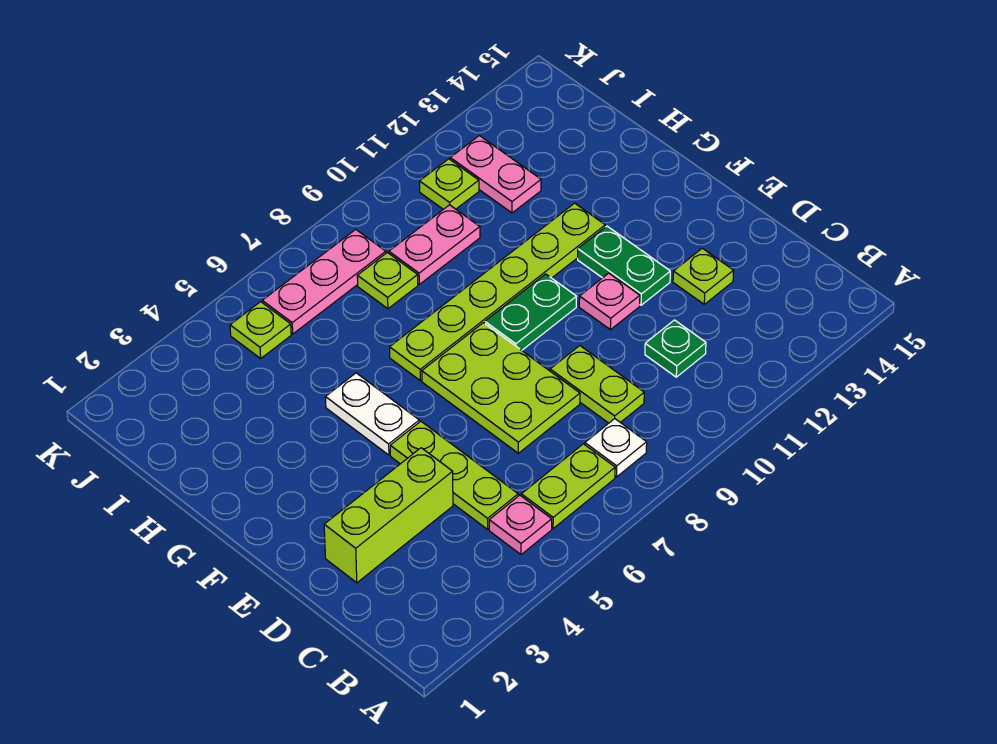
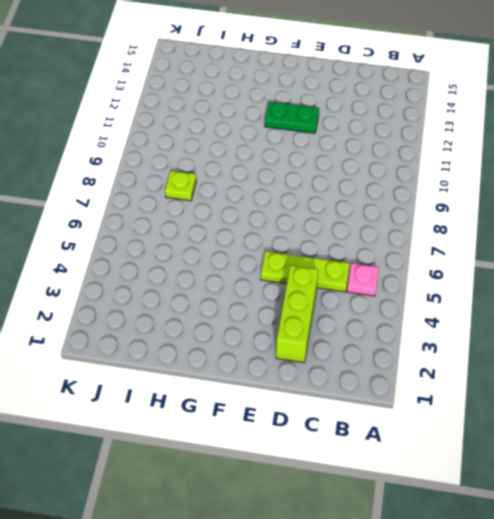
none -> lime plate B6:B7 level 1
none -> white plate B8 level 1
none -> lime plate C9:D9 level 1

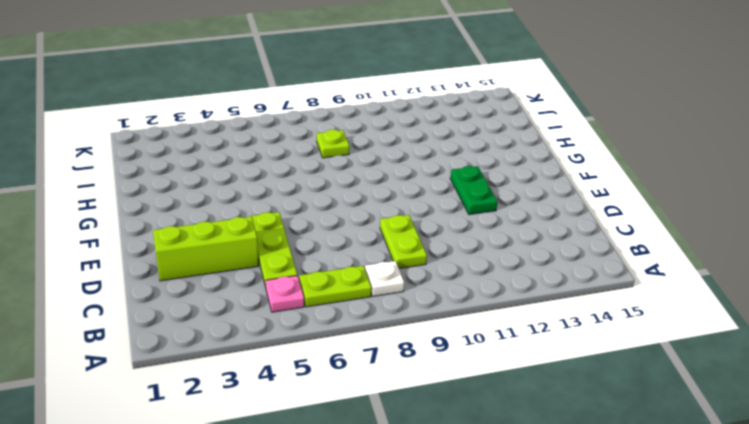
none -> green plate C11 level 1
none -> lime plate D7:F8 level 1
none -> lime plate D13 level 1

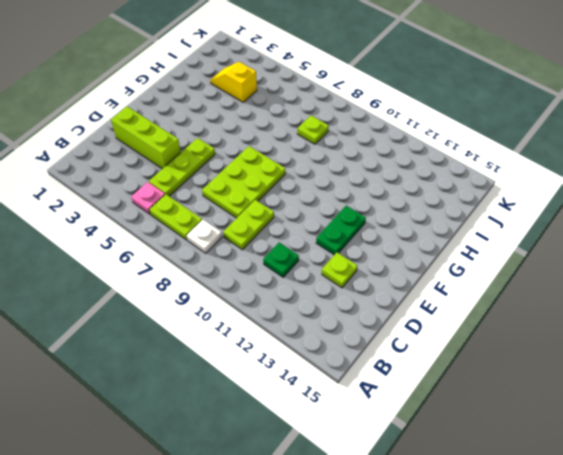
yellow slope I3:I4 level 1 top 4 -> none
none -> pink plate E11 level 1
none -> white plate F5:G5 level 1
none -> green plate F9:F10 level 1

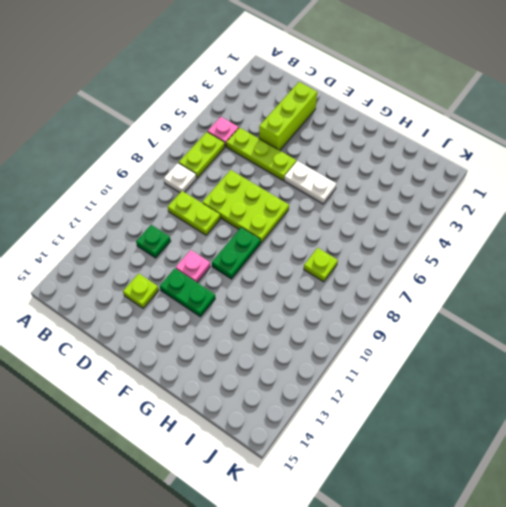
none -> lime plate G7:G12 level 1
none -> pink plate I9:I10 level 1
none -> pink plate I12:J12 level 1

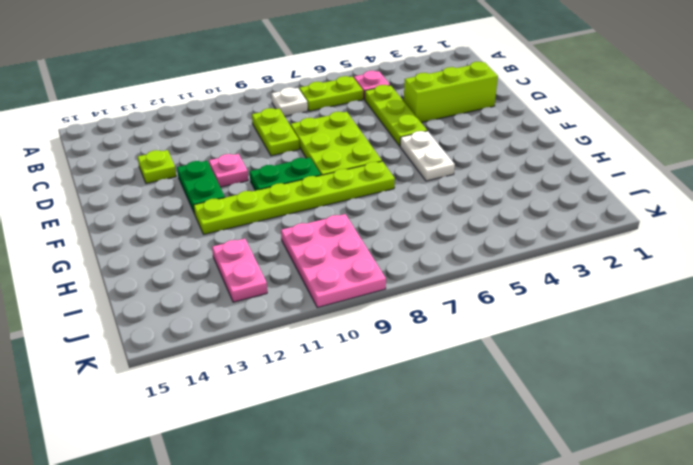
pink plate I9:K10 level 1 -> pink plate I9:I10 level 1
none -> green plate C11 level 1
none -> lime plate I8 level 1
none -> lime plate J5 level 1

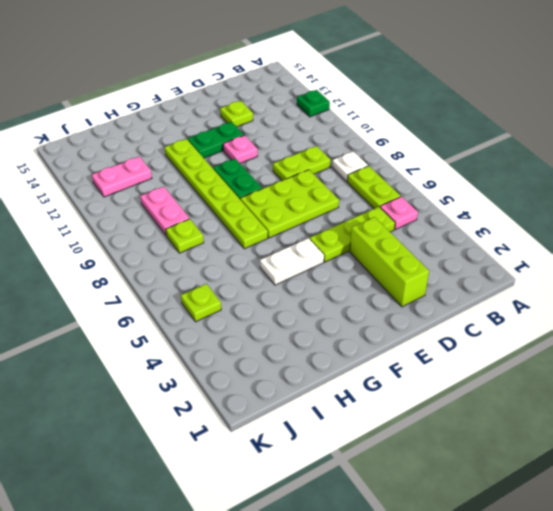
green plate A12 level 1 -> green plate C11 level 1
none -> pink plate J6:J8 level 1
none -> lime plate J11 level 1

